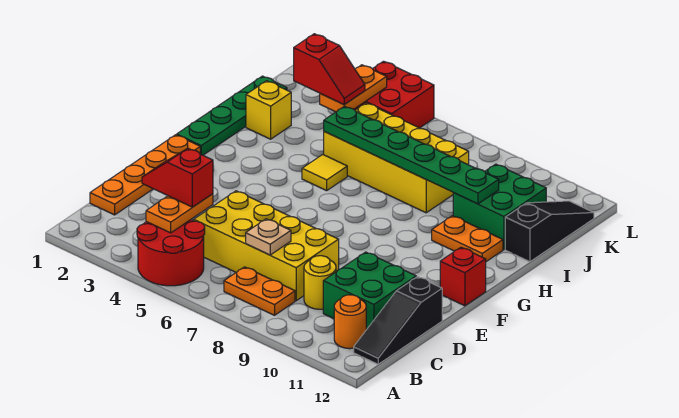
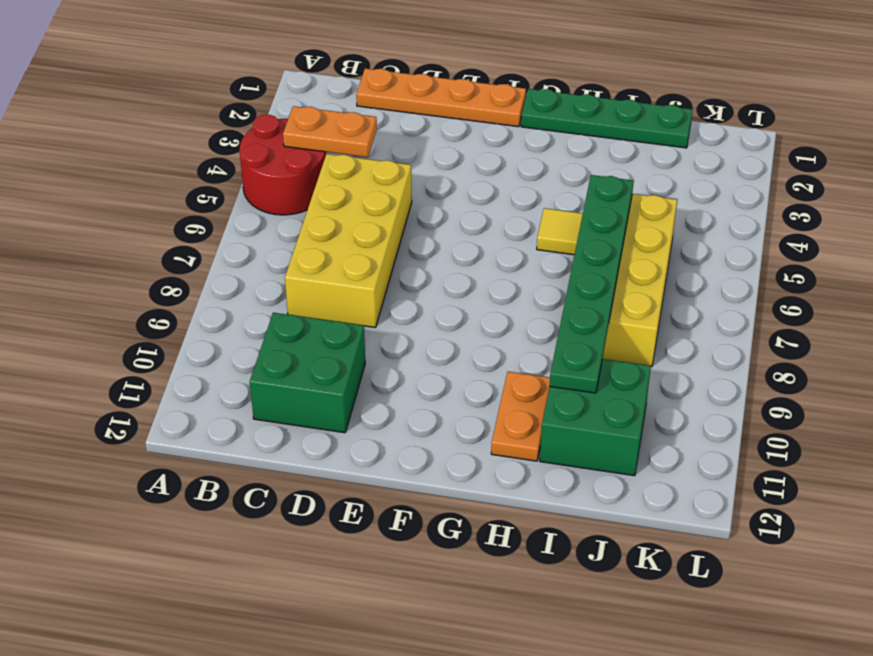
none -> orange plate B7:B8 level 1
none -> orange round brick B11 level 1
none -> black slope B12:D12 level 1 top D

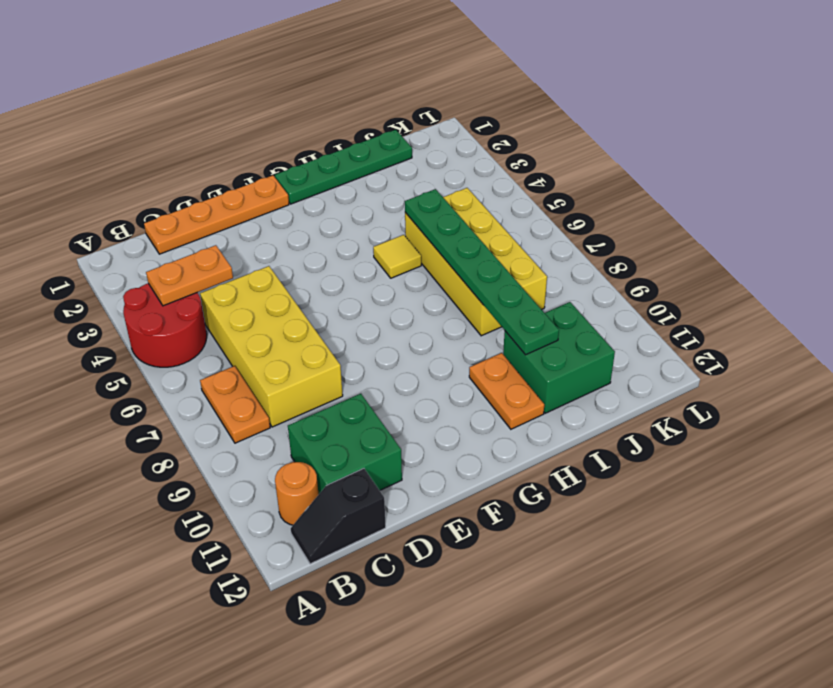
black slope B12:C12 level 1 top C -> black slope B12:D12 level 1 top D
none -> yellow round brick C9 level 1
none -> red brick F12 level 1
none -> yellow brick I2 level 1

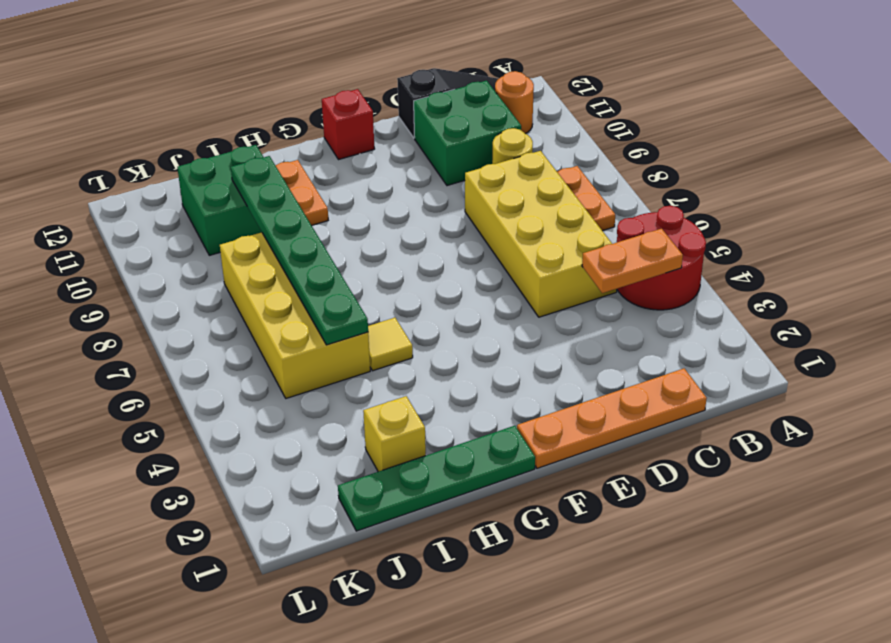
none -> black slope I12:K12 level 1 top I
none -> red brick K4:L5 level 1
none -> tan plate C7 level 2

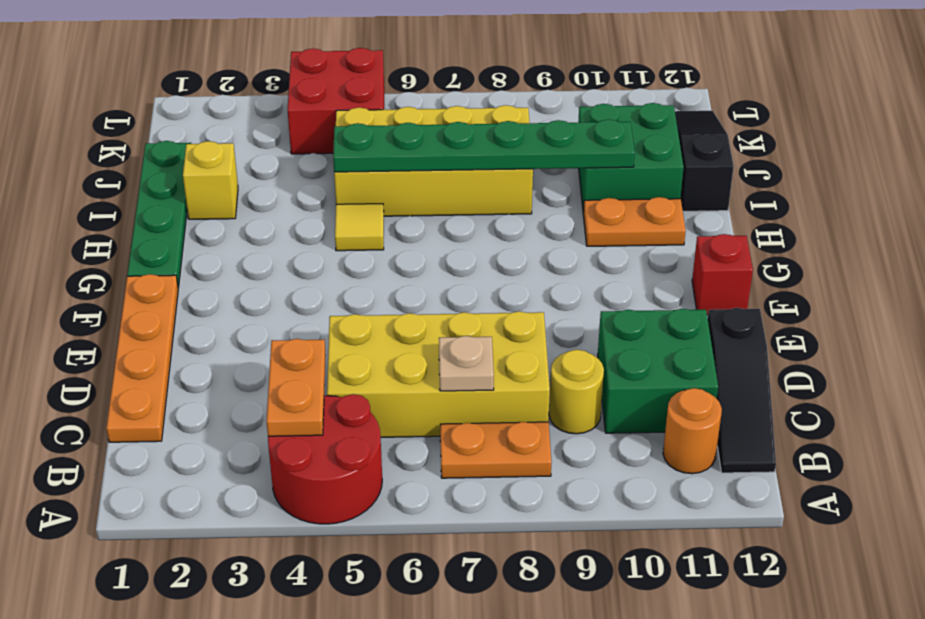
none -> orange plate J4:K4 level 2
none -> red slope C3:C4 level 3 top 4
none -> red slope J3:J4 level 3 top 3

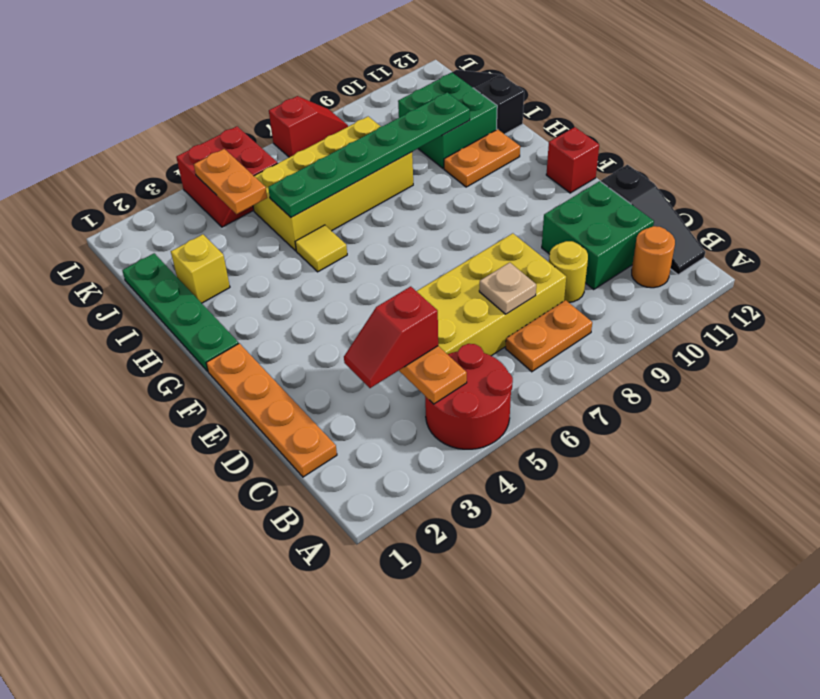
red slope L7:L8 level 1 top 7 -> red slope J3:J4 level 3 top 3

